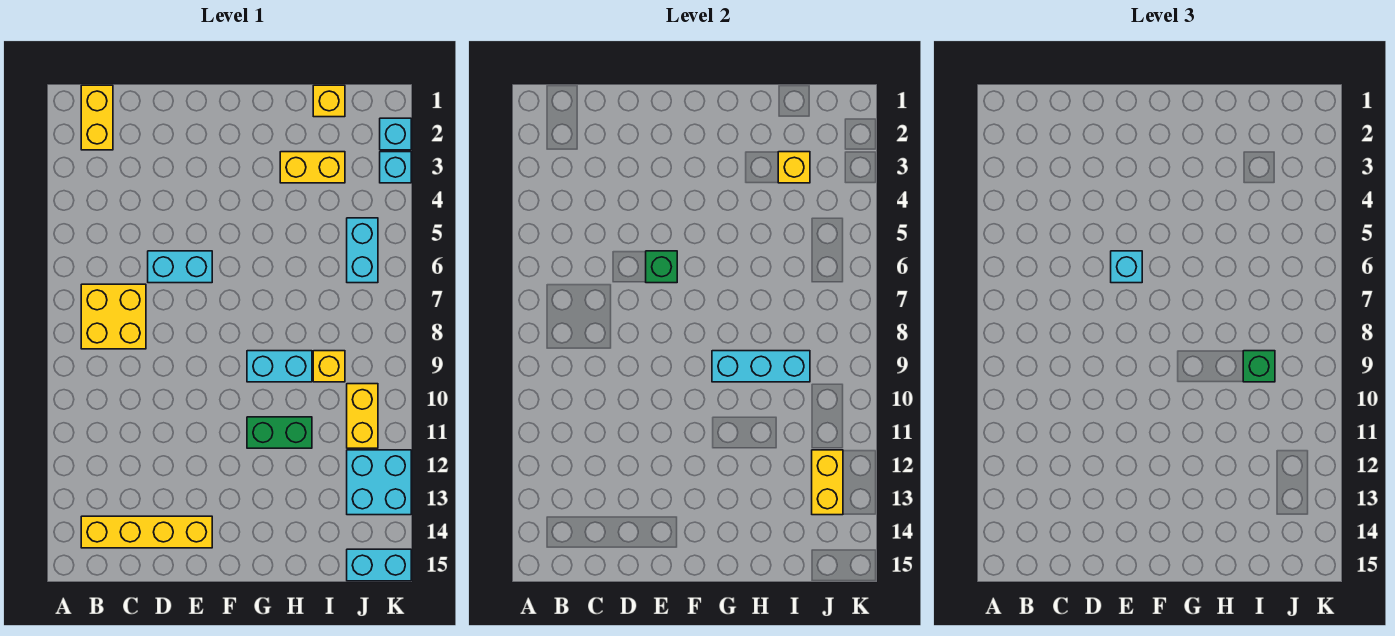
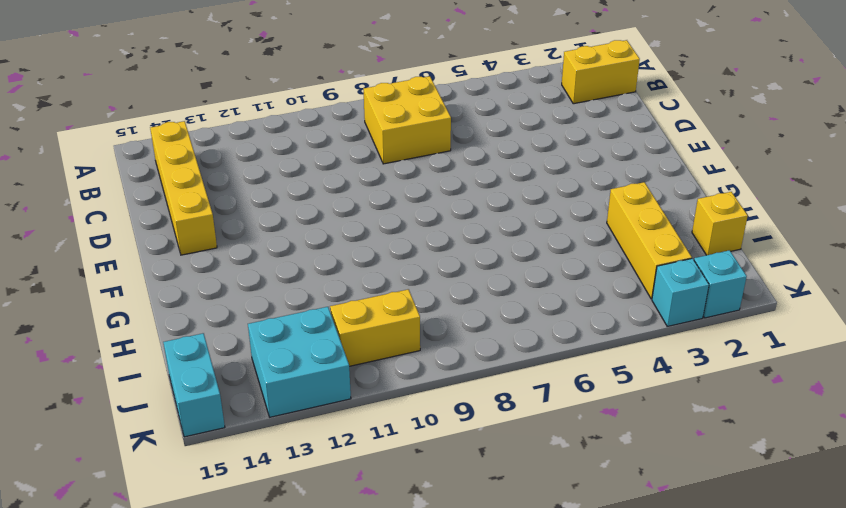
yellow brick H3:J3 level 1 -> yellow brick H3:I3 level 1
none -> cyan brick D6:E6 level 1
none -> cyan brick G9:H9 level 1
none -> green brick G11:H11 level 1

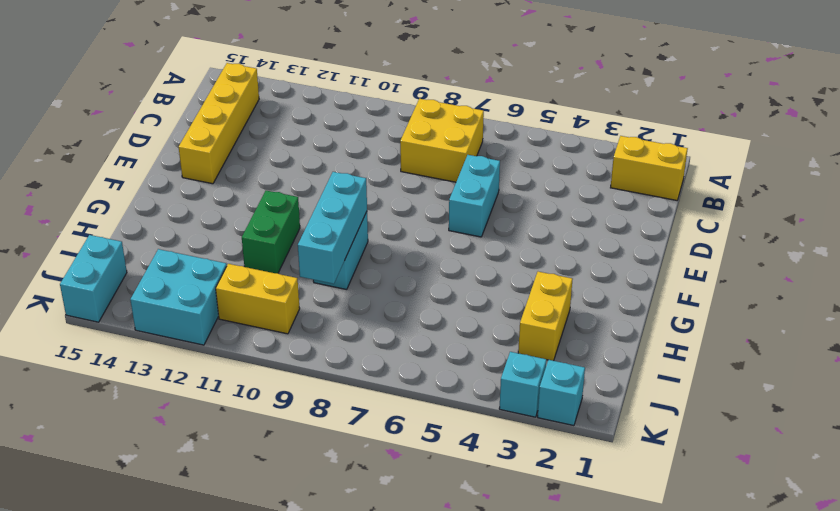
none -> yellow brick I1 level 1
none -> yellow brick I9 level 1
none -> cyan brick J5:J6 level 1

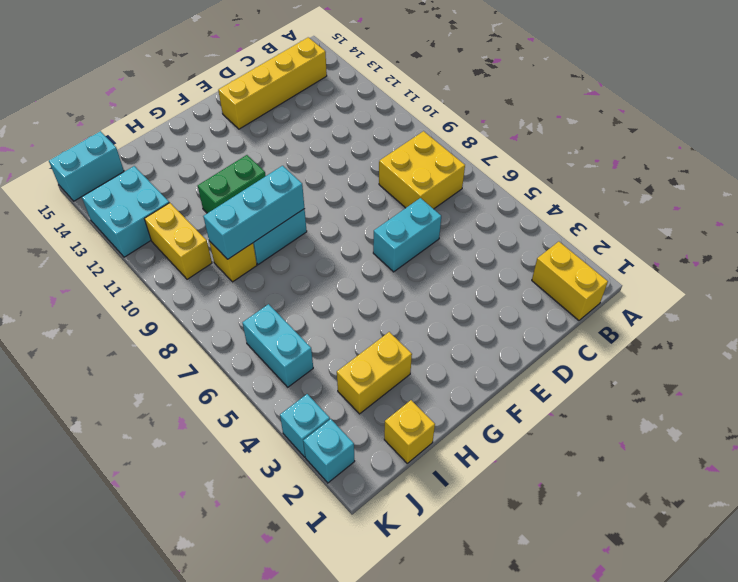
none -> green brick E6 level 2
none -> yellow brick I3 level 2
none -> yellow brick J12:J13 level 2

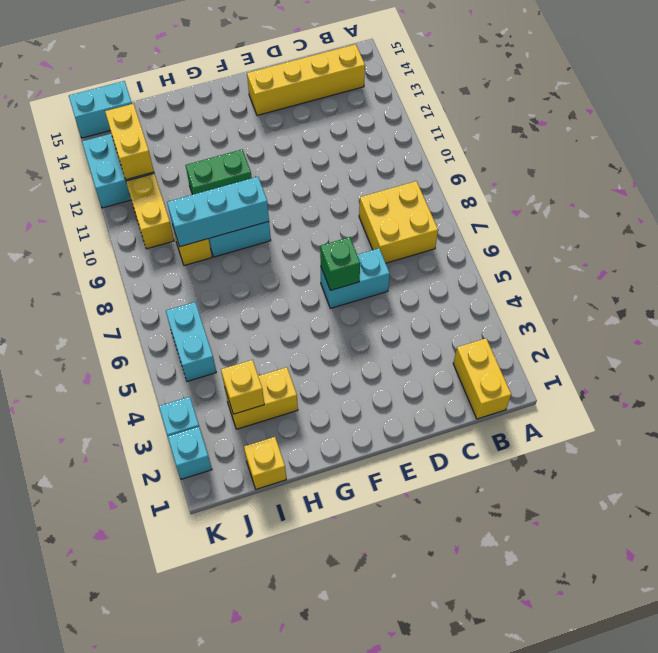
none -> cyan brick E6 level 3
none -> green brick I9 level 3

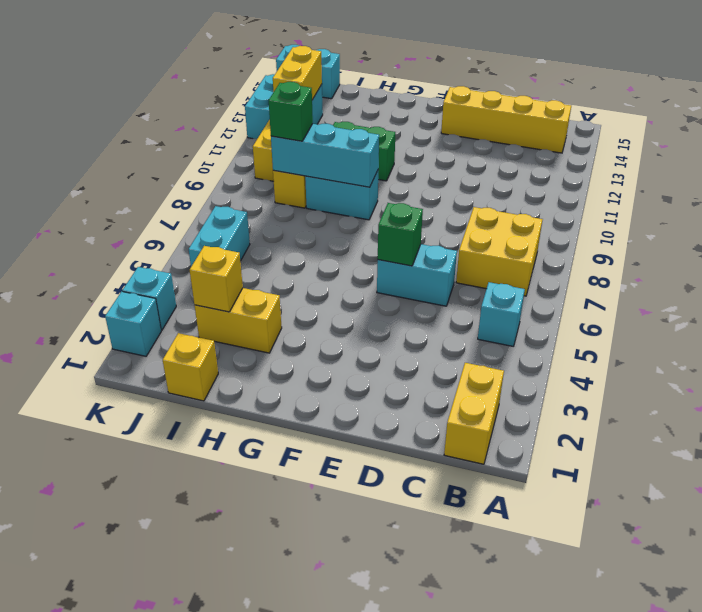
cyan brick B5 level 1 -> cyan brick E6 level 3

